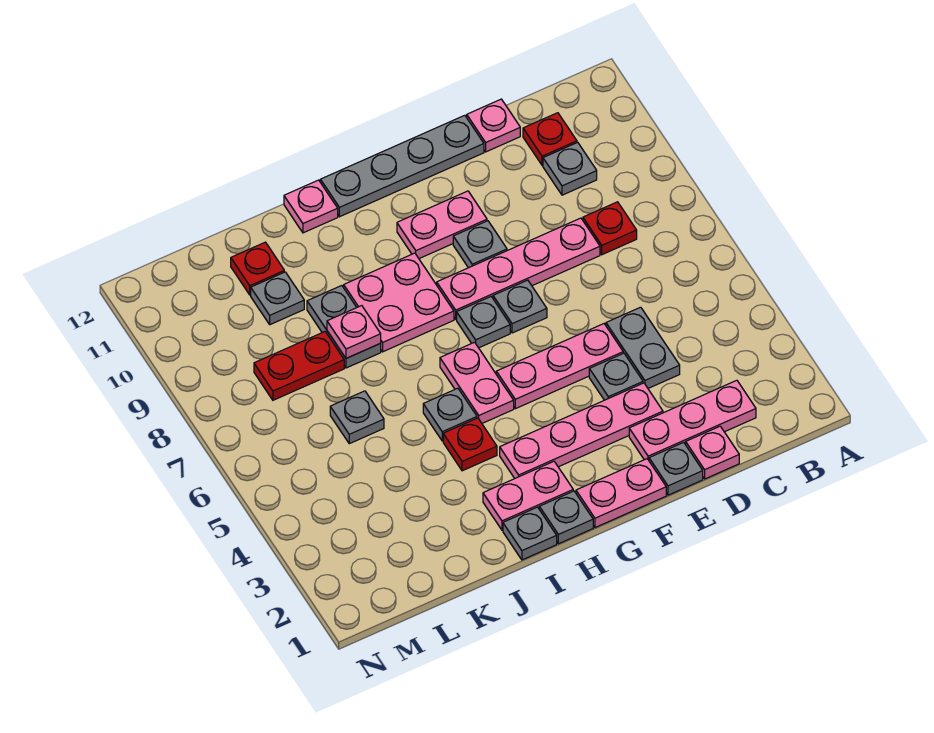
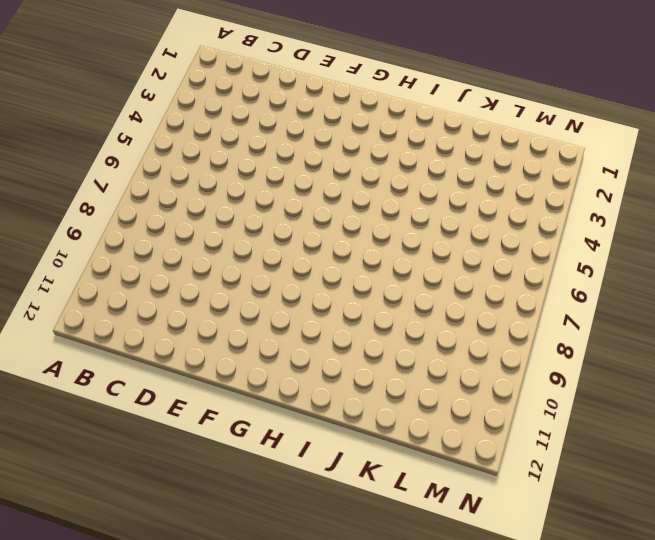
none -> pink plate C2:E2 level 1
none -> red plate C8 level 1
none -> grey plate C10 level 1
none -> red plate C11 level 1

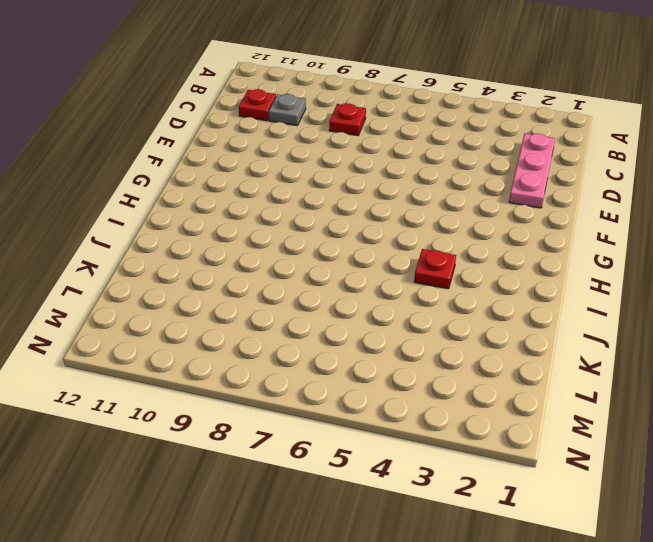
none -> pink plate D1 level 1
none -> grey plate D4:D5 level 1
none -> pink plate D8:G8 level 1
none -> pink plate D12 level 1

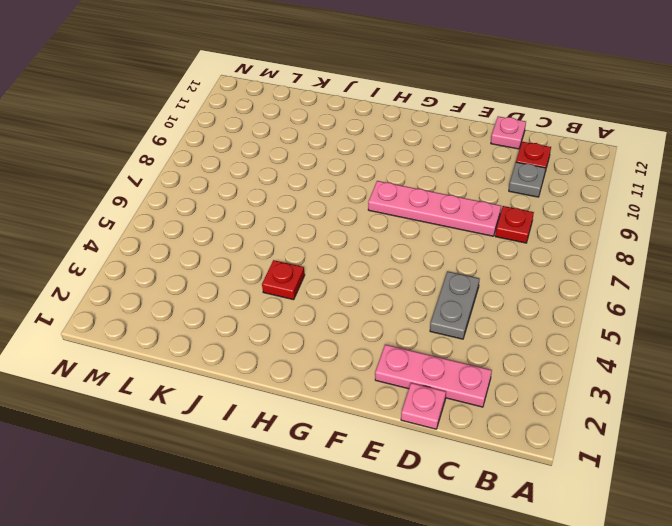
none -> grey plate E1 level 1
none -> pink plate E3:H3 level 1
none -> grey plate E4 level 1
none -> pink plate E5:G5 level 1

